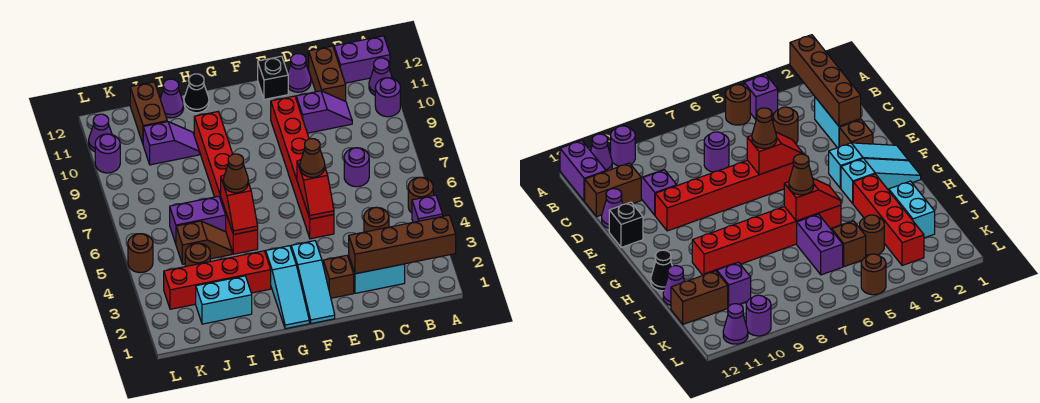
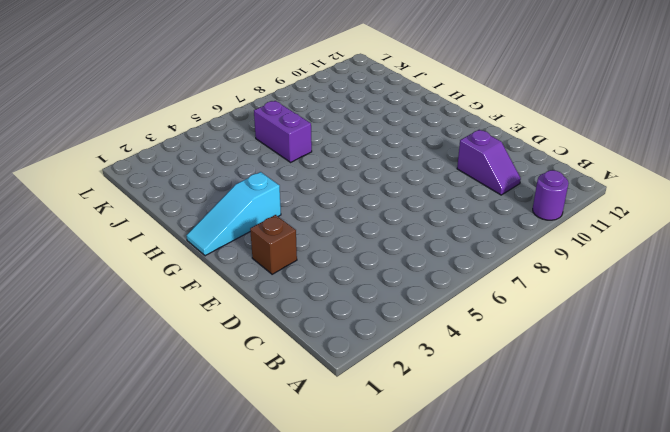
none -> purple brick A4 level 1
none -> brown round brick A5 level 1
none -> purple cone A11 level 1
none -> purple brick A12:B12 level 1

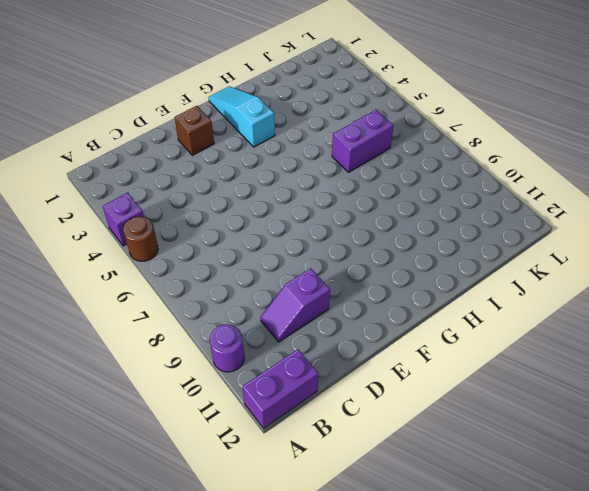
none -> purple cone A11 level 1
none -> cyan brick C2:D2 level 1
none -> brown round brick C4 level 1
none -> purple round brick C7 level 1

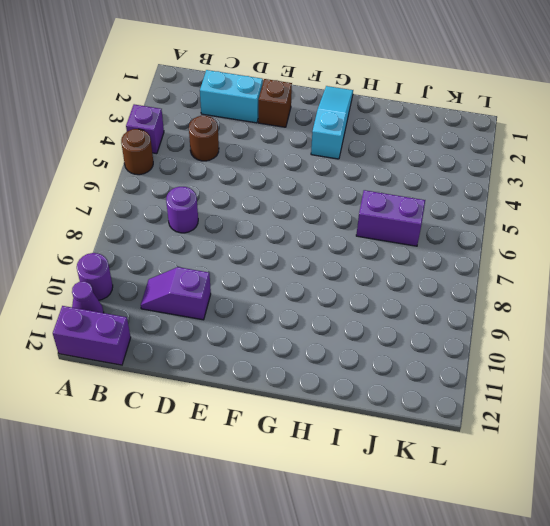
none -> brown brick C11:C12 level 1
none -> purple cone D12 level 1
none -> red brick E5:E10 level 1
none -> black brick E12 level 1

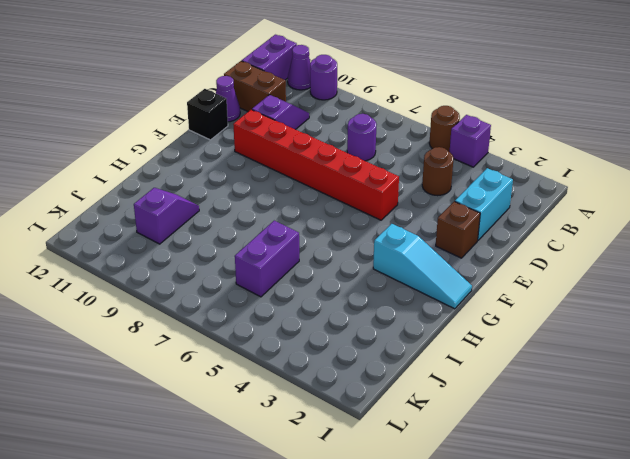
none -> cyan slope F1:F3 level 1 top 3
none -> red brick H3:K3 level 1
none -> red brick H5:H10 level 1
none -> black cone H12 level 1

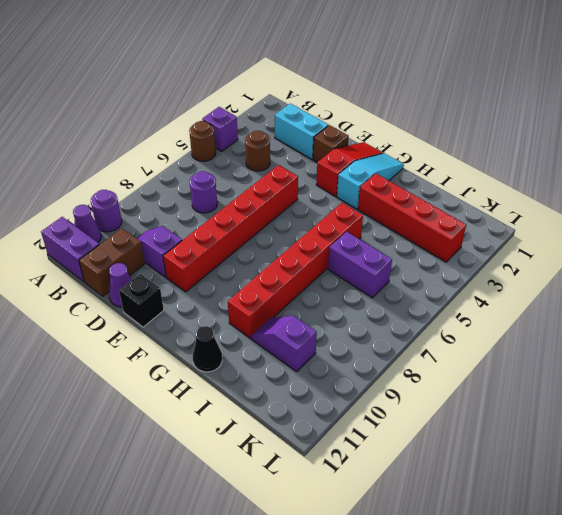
red slope F1:F3 level 1 top 3 -> cyan slope F1:F3 level 1 top 3
none -> cyan brick I2:J2 level 1
none -> brown slope I5:J5 level 1 top J
none -> purple cone I12 level 1
none -> brown round brick J4 level 1

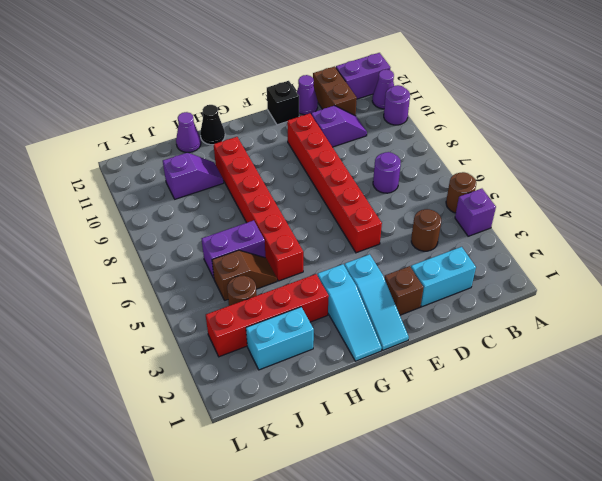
none -> brown brick J11:J12 level 1
none -> brown round brick L5 level 1
none -> purple round brick L10 level 1
none -> purple cone L11 level 1

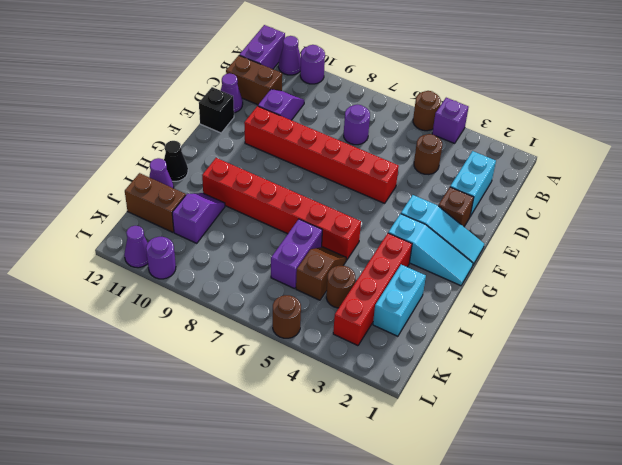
none -> brown brick A2:D2 level 2
none -> red slope E5:E6 level 2 top 6
none -> red slope H5:H6 level 2 top 6
none -> brown cone E6 level 3

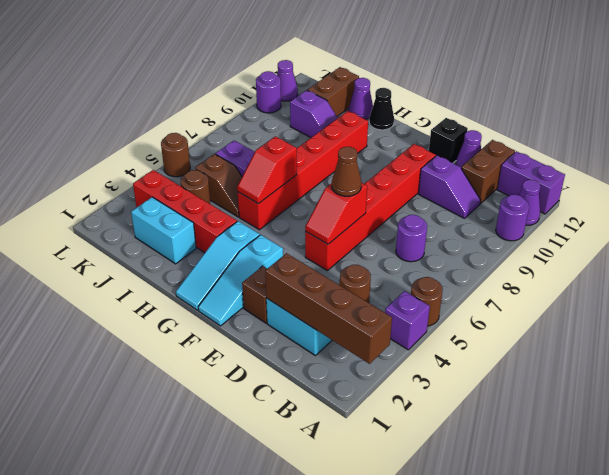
none -> brown cone H6 level 3

